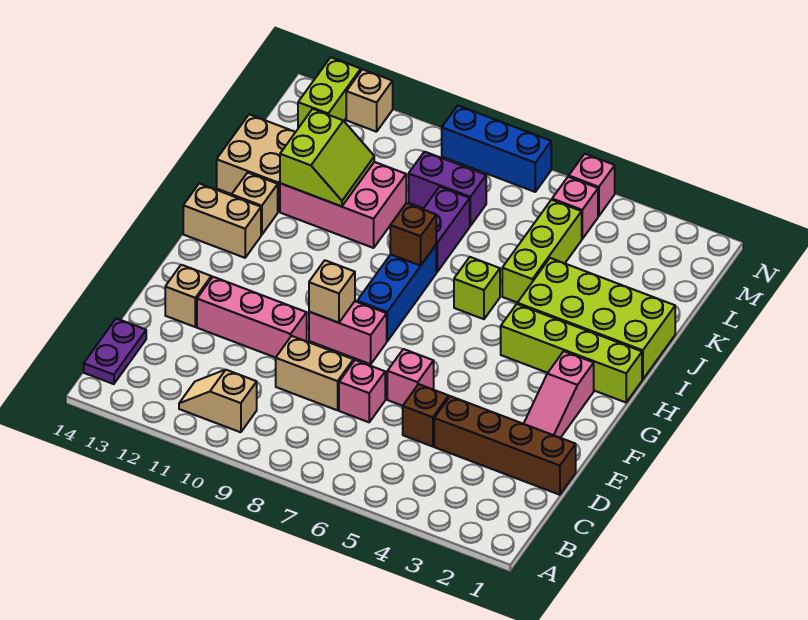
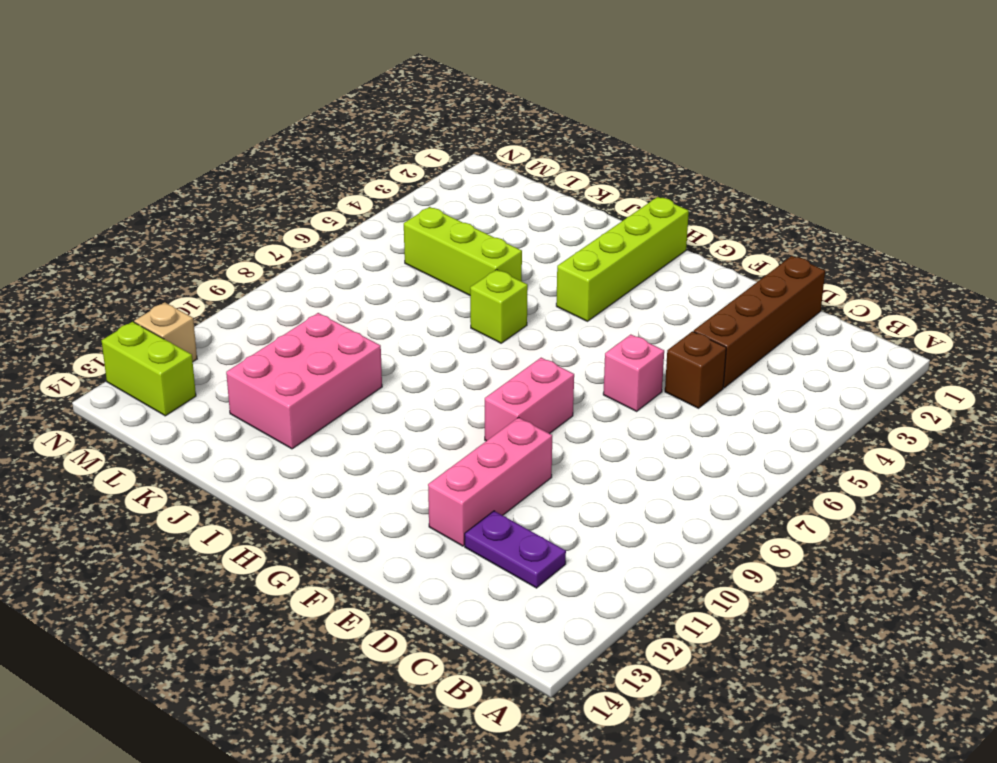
purple plate C12:D12 level 1 -> purple plate B14:C14 level 1
none -> tan slope B10:B11 level 1 top 10
none -> pink brick D7 level 1
none -> tan brick D8:D9 level 1
none -> pink slope E2:G2 level 1 top G

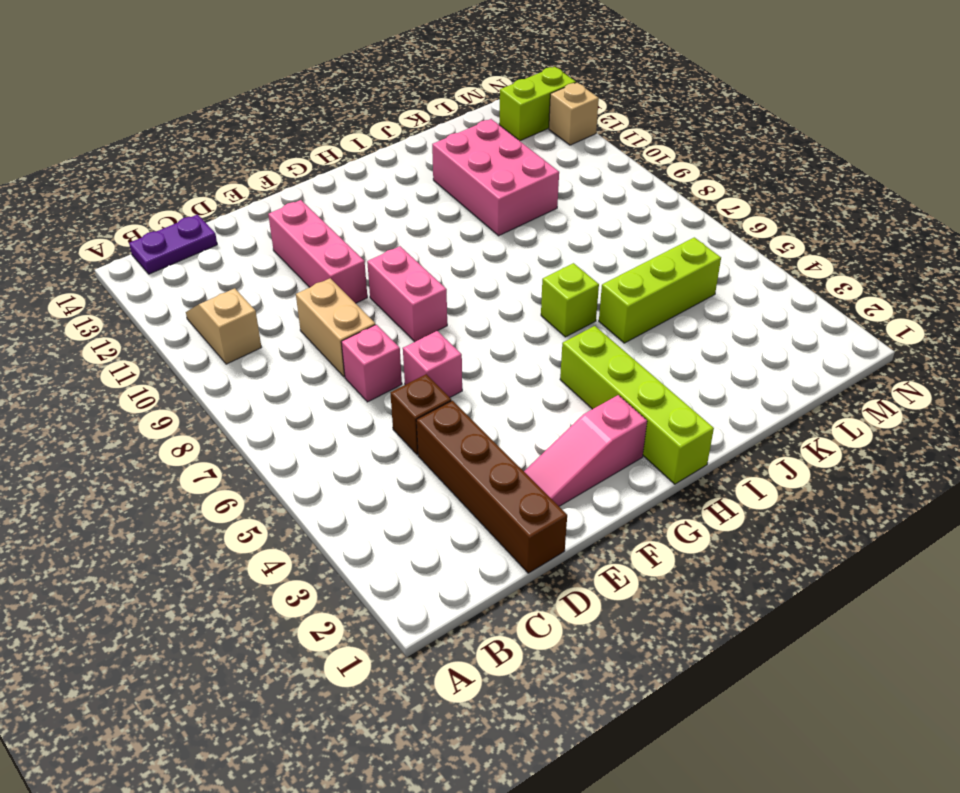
none -> tan brick E13 level 1
none -> blue brick G8:I8 level 1
none -> tan brick H13:H14 level 1
none -> lime brick I1:J4 level 1

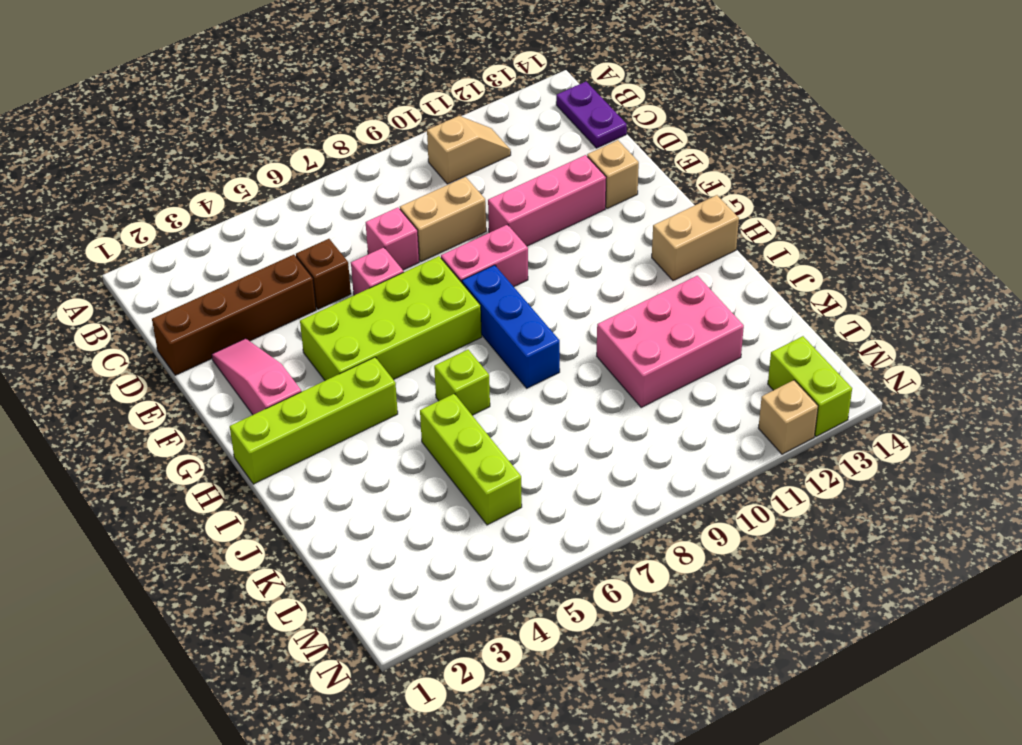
lime brick F4:G7 level 1 -> lime brick I1:J4 level 1
none -> tan brick I13 level 1
none -> purple brick J8:K8 level 1
none -> tan brick J13:K14 level 1
none -> purple brick L8:L9 level 1

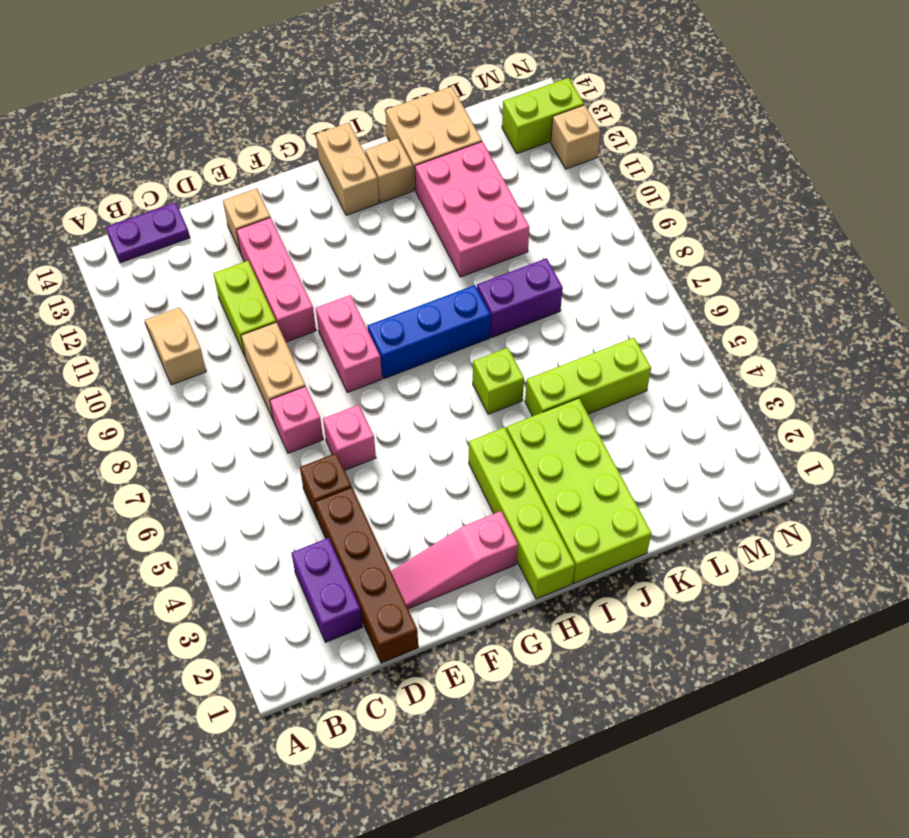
purple brick C2:C3 level 1 -> purple brick L8:L9 level 1
lime brick D10:D11 level 1 -> none
none -> pink brick M5 level 1
none -> pink brick N5 level 1
none -> blue brick N7:N9 level 1
none -> tan brick F9 level 2

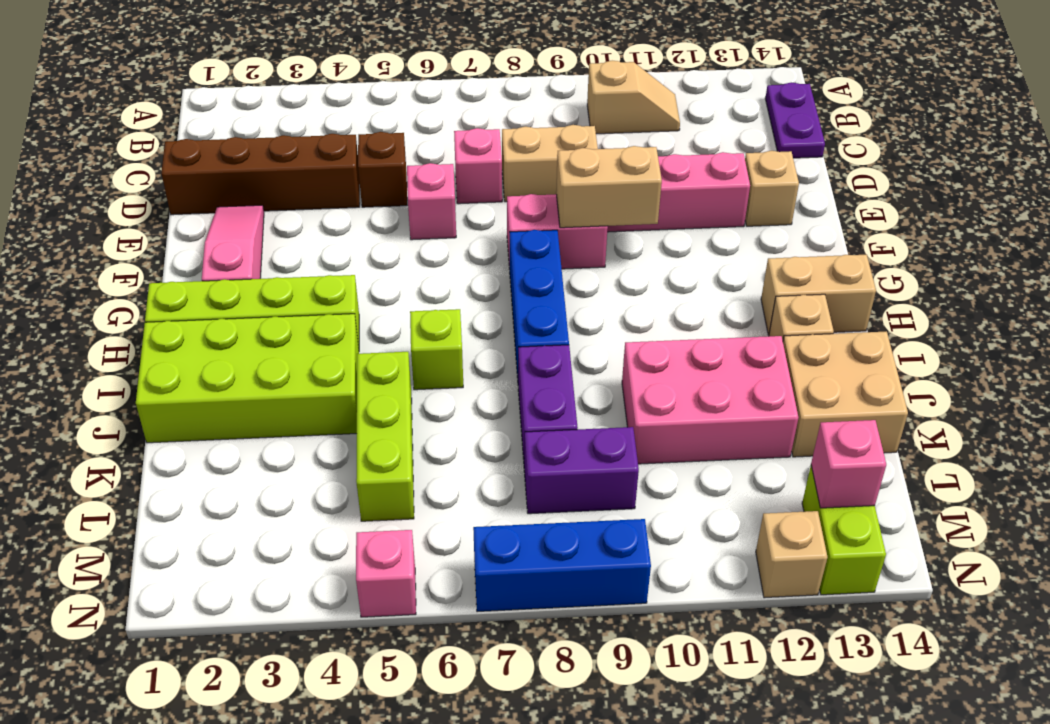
tan brick F9:F10 level 2 -> tan brick F9 level 2
pink brick M13 level 2 -> pink brick M5 level 1
none -> brown brick I8 level 2
none -> lime slope J11:K12 level 2 top 12

